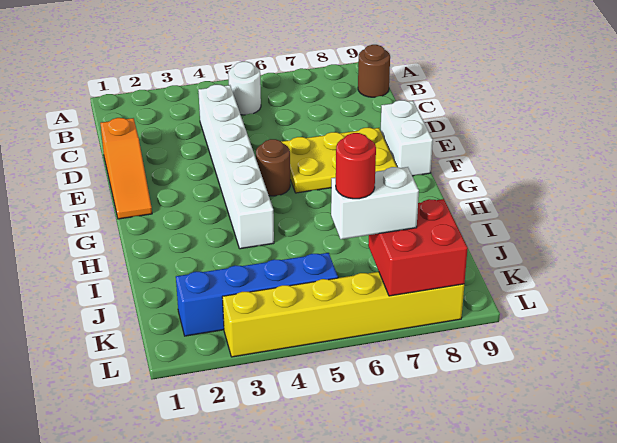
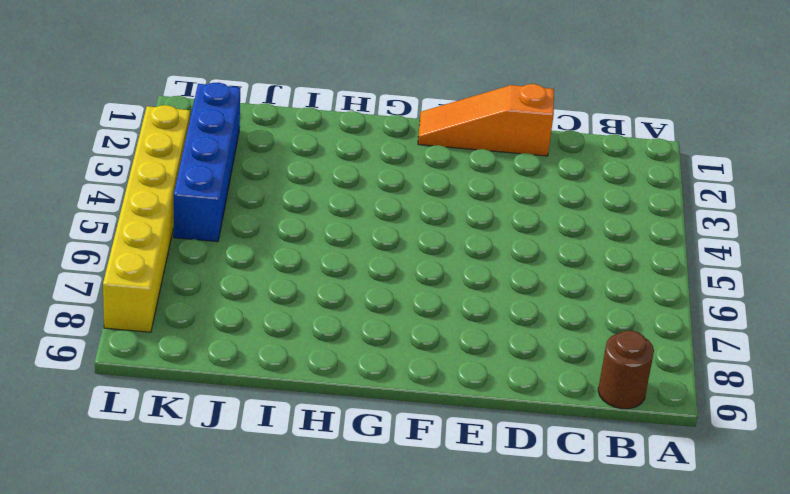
none -> white round brick B5 level 1
none -> white brick C4:H4 level 1
none -> yellow plate E6:F8 level 1

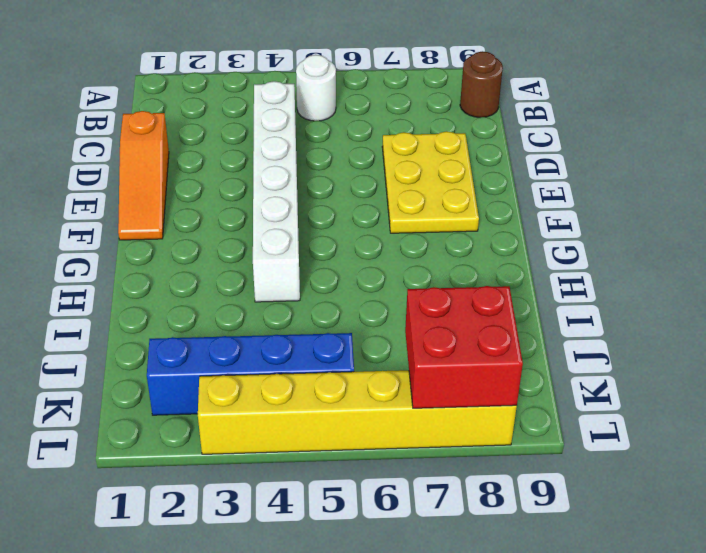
yellow plate D7:F8 level 1 -> yellow plate E6:F8 level 1
none -> white brick E9:F9 level 1
none -> brown round brick F5 level 1
none -> white brick K6:K7 level 3

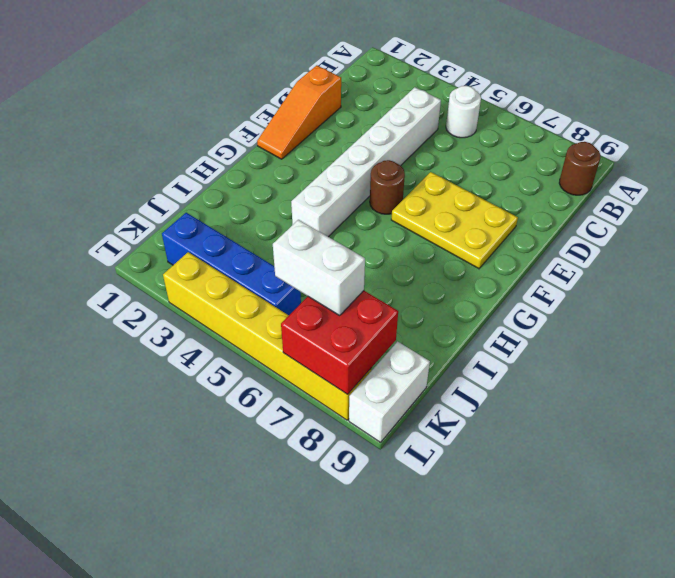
white brick K9:L9 level 1 -> white brick E9:F9 level 1
none -> red round brick K6 level 4

